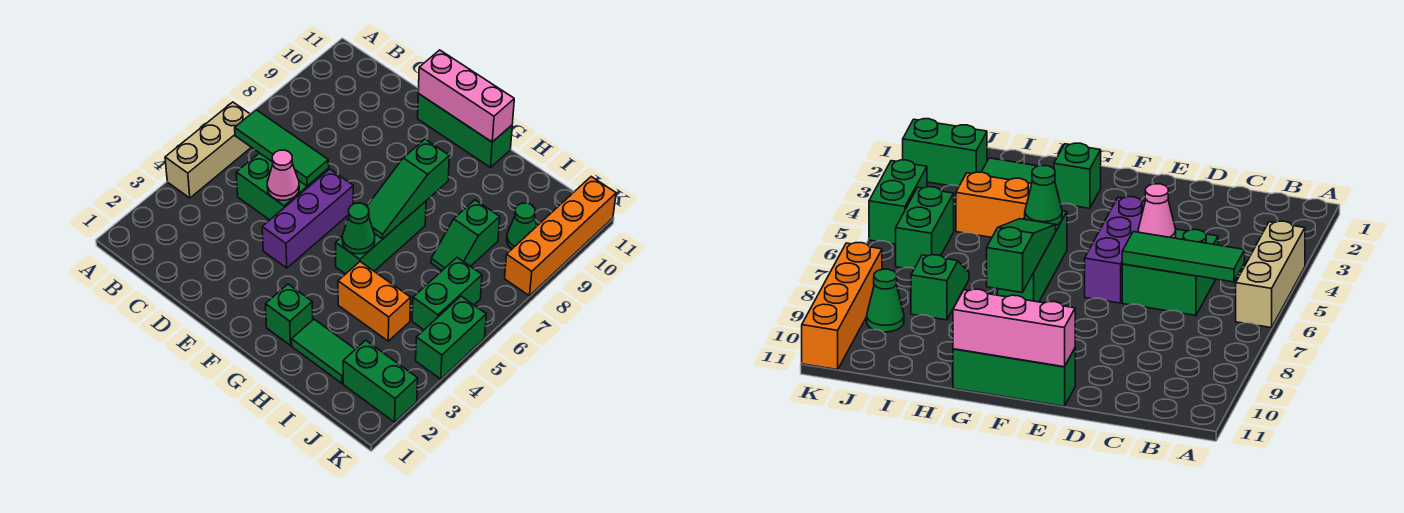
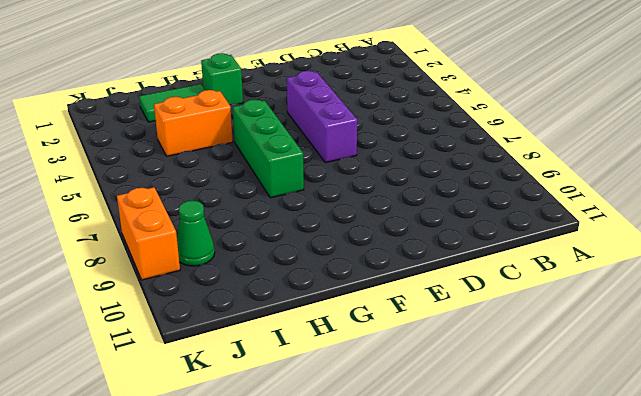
orange brick K8:K9 level 1 -> orange brick K8:K11 level 1
none -> tan brick A4:A6 level 1
none -> green brick C5:D6 level 1
none -> green brick E11:G11 level 1

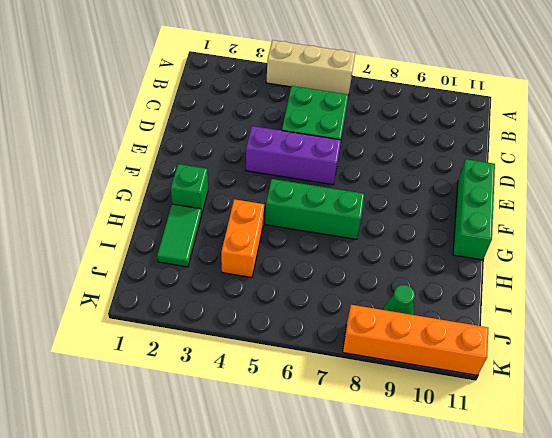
none -> green slope I7:I8 level 1 top 8
none -> green brick J2:K2 level 1
none -> green brick J5:J6 level 1

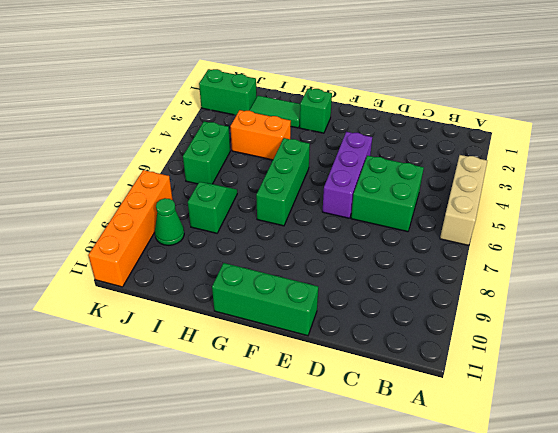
none -> green brick K4:K5 level 1
none -> green tile B6:D6 level 2
none -> pink cone D5 level 2

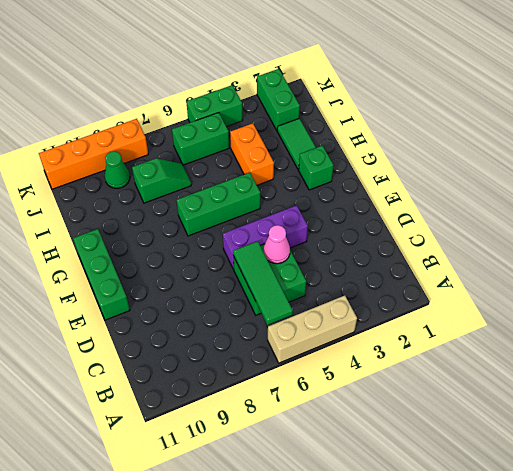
none -> pink brick E11:G11 level 2
none -> green cone G5 level 2
none -> green slope G6:G8 level 2 top 8

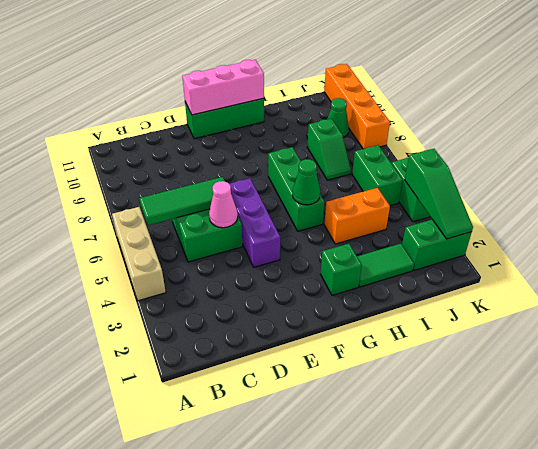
green slope K2:K4 level 2 top 4 -> green slope G6:G8 level 2 top 8

